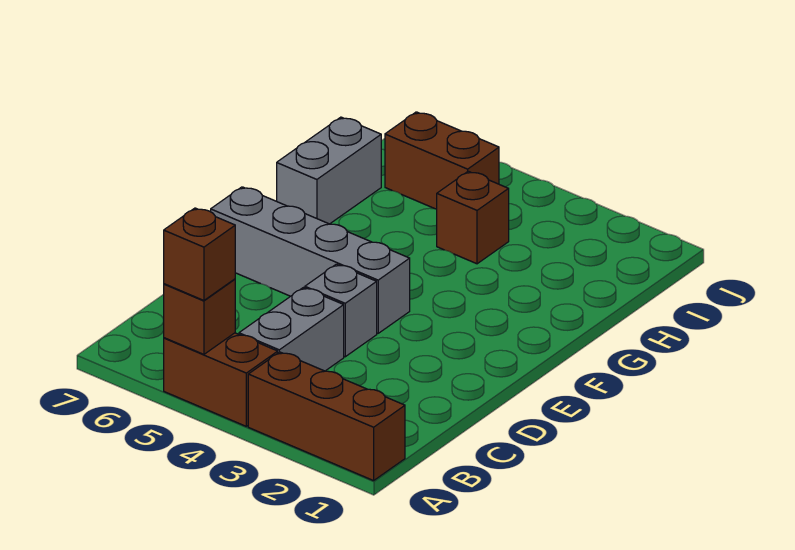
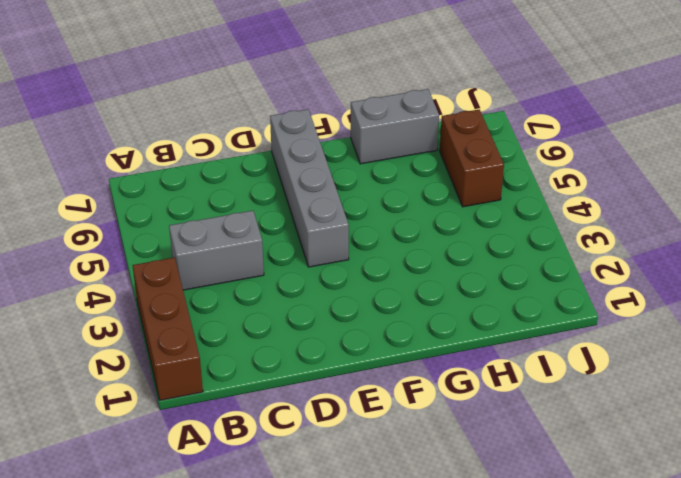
none -> brown brick A4:A5 level 1
none -> grey brick D4 level 1

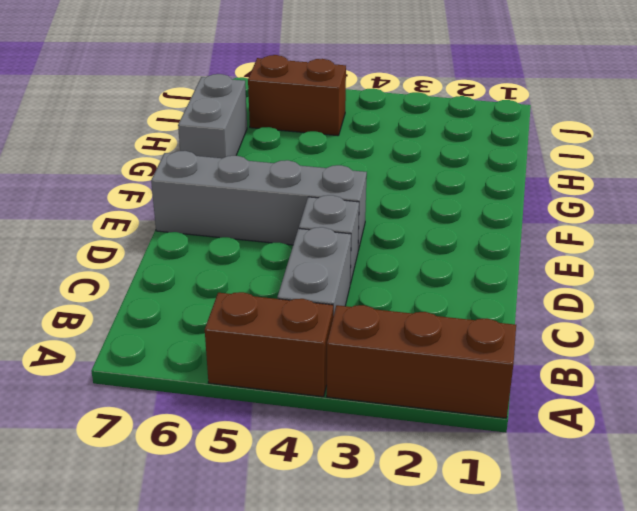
none -> brown brick H4 level 1
none -> brown brick A5 level 2

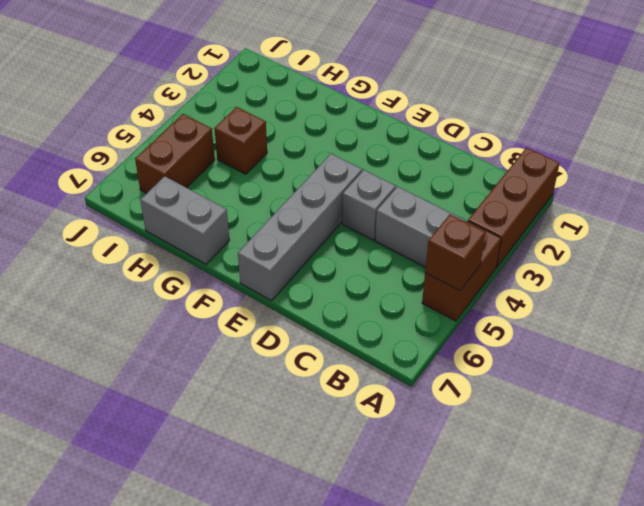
none -> brown brick A5 level 3

